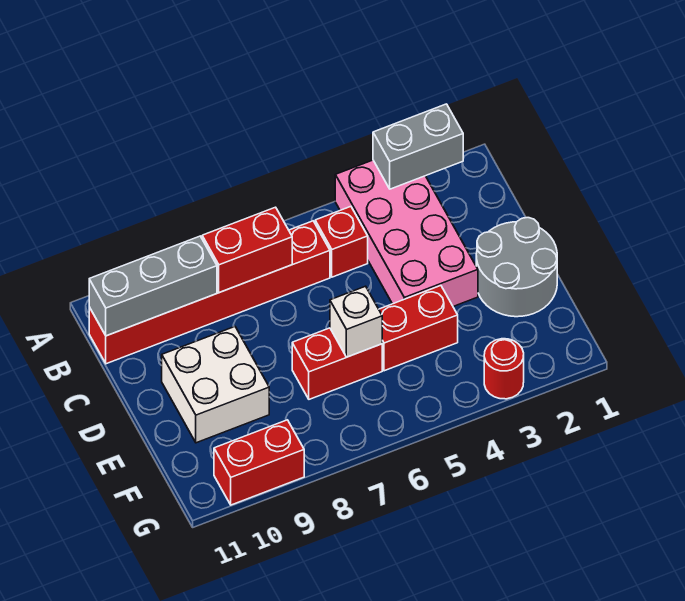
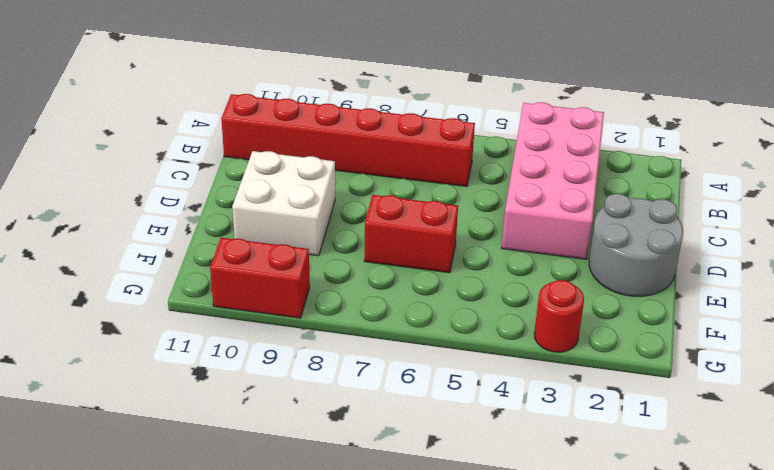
none -> red brick B5 level 1
none -> red brick E4:E5 level 1
none -> grey brick A2:A3 level 2

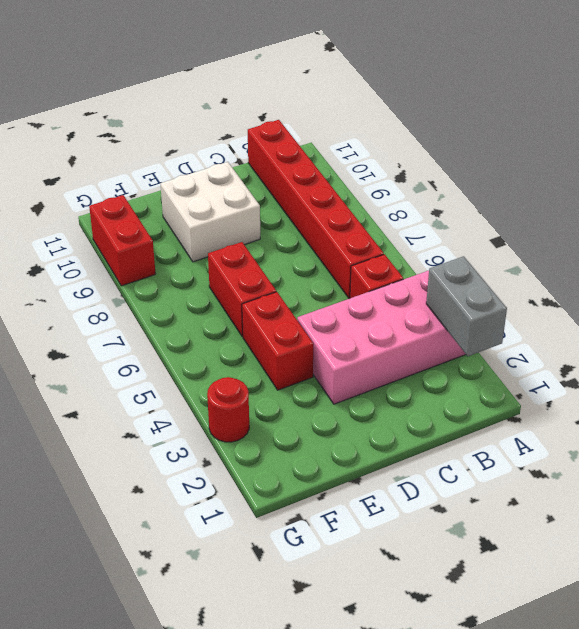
none -> grey round brick D1:E2 level 1
none -> red brick B7:B8 level 2
none -> grey brick B9:B11 level 2

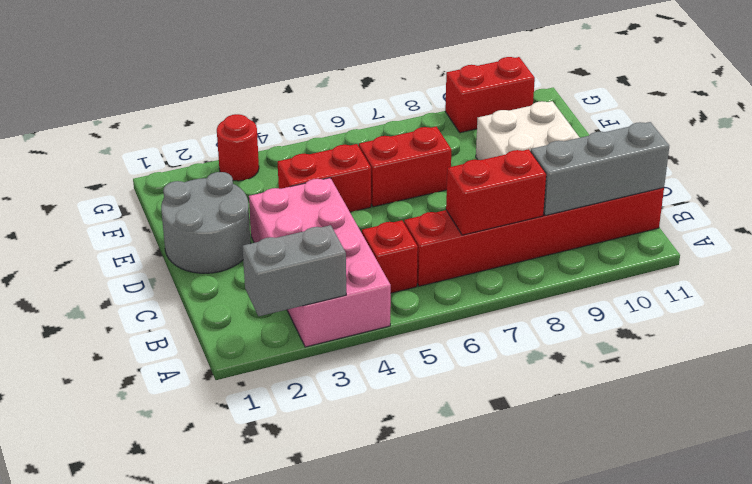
none -> white brick E6 level 2

